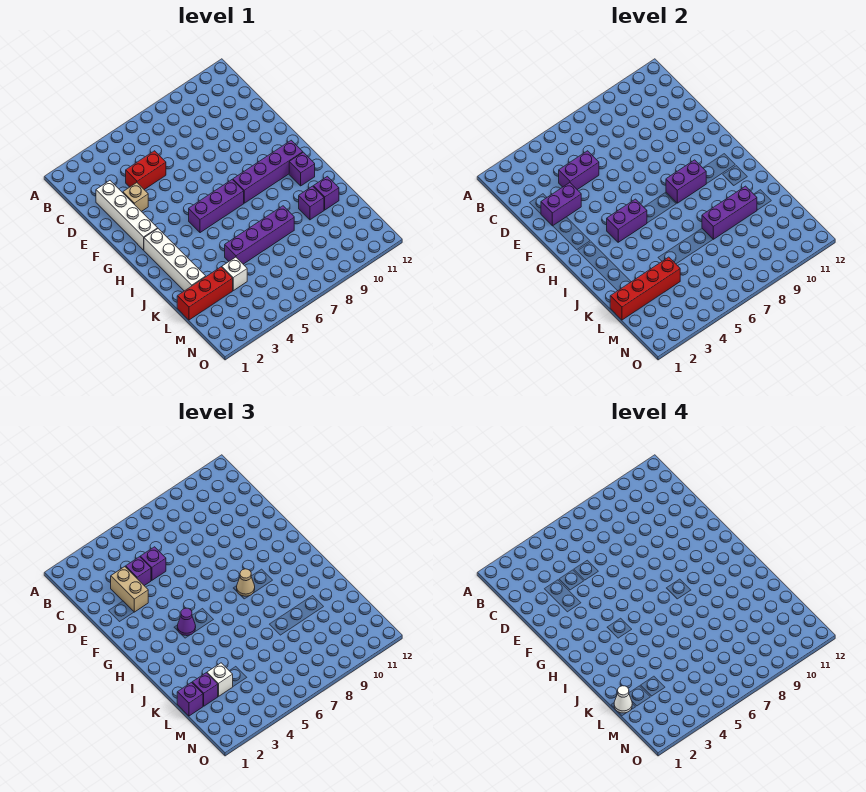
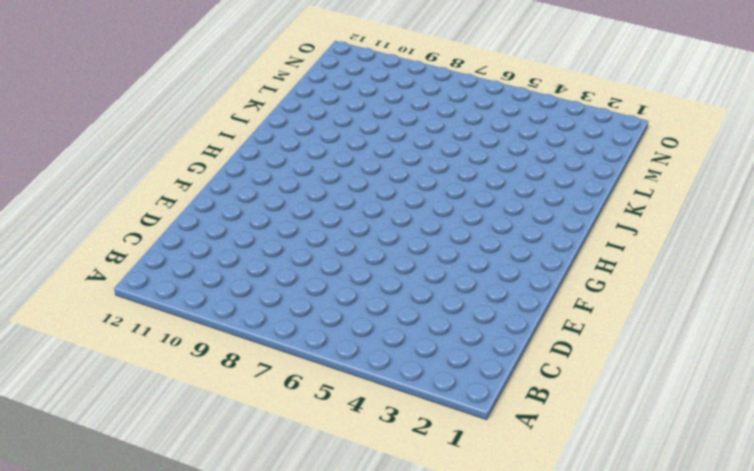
none -> white brick D2:G2 level 1
none -> red brick D4:D5 level 1
none -> tan brick E3 level 1

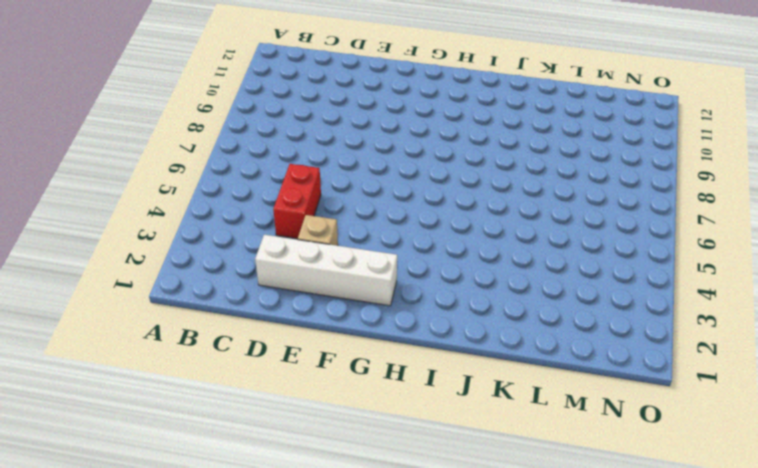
none -> white brick H2:K2 level 1
none -> purple brick H5:H7 level 1
none -> purple brick H8:H11 level 1

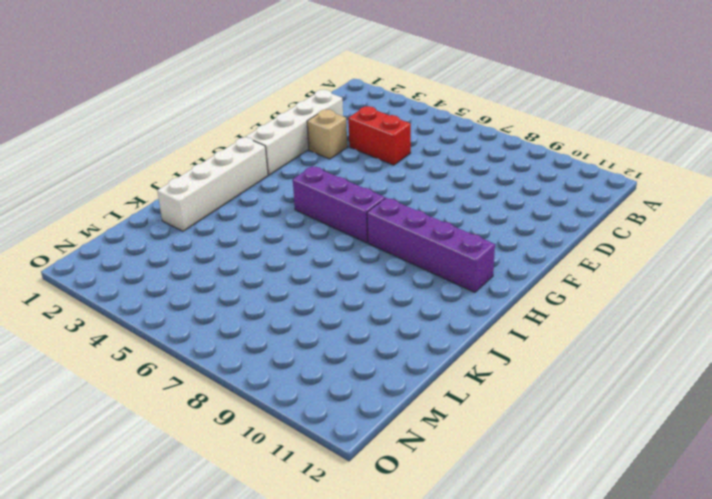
none -> purple brick I11 level 1
none -> purple brick K5:K8 level 1
none -> purple brick K10 level 1

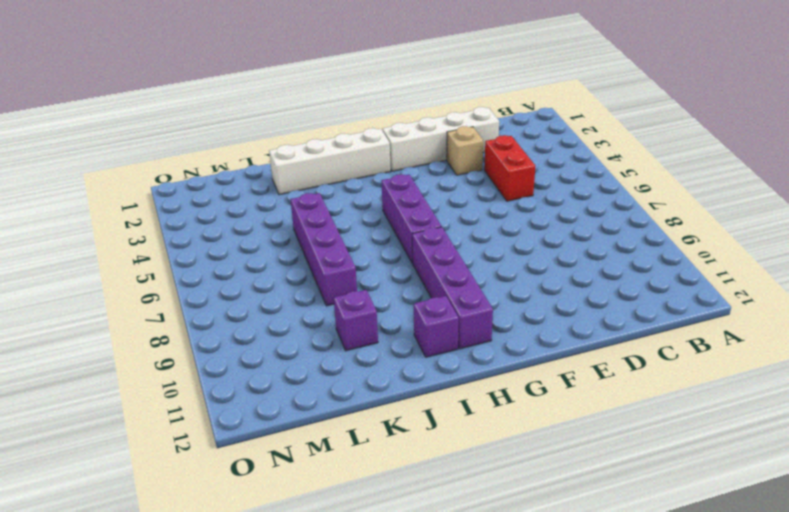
none -> purple brick K11 level 1
none -> red brick L1:L3 level 1
none -> white brick L4 level 1

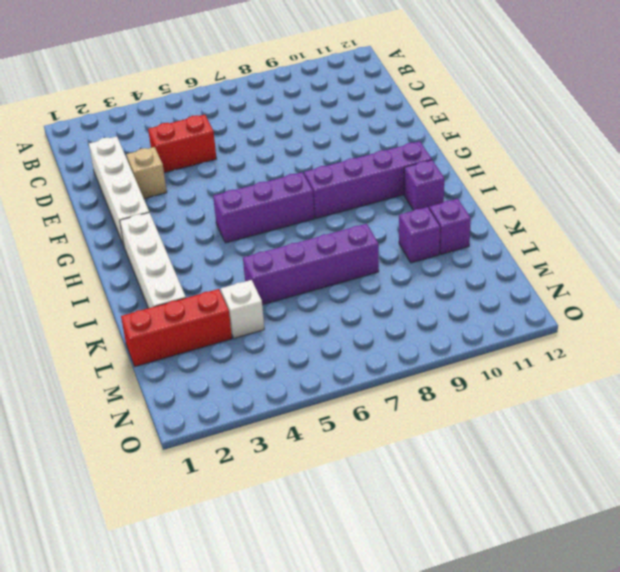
none -> purple brick D4:D5 level 2
none -> purple brick E2:E3 level 2
none -> purple brick H4:H5 level 2

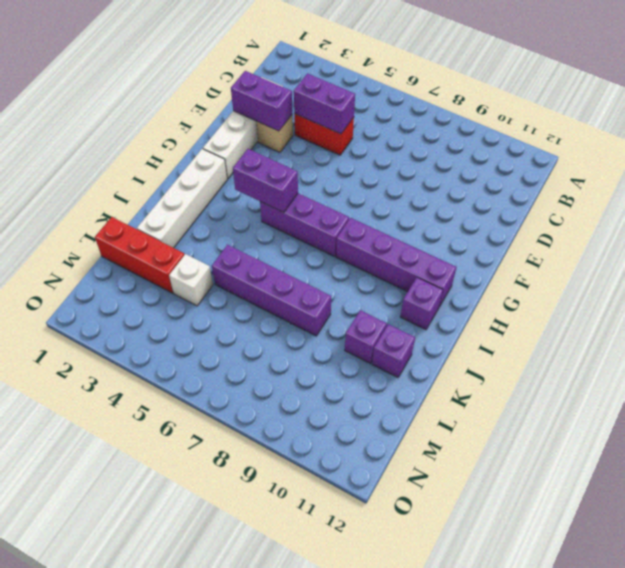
none -> purple brick H8:H9 level 2
none -> purple brick K8:K10 level 2
none -> red brick L1:L4 level 2

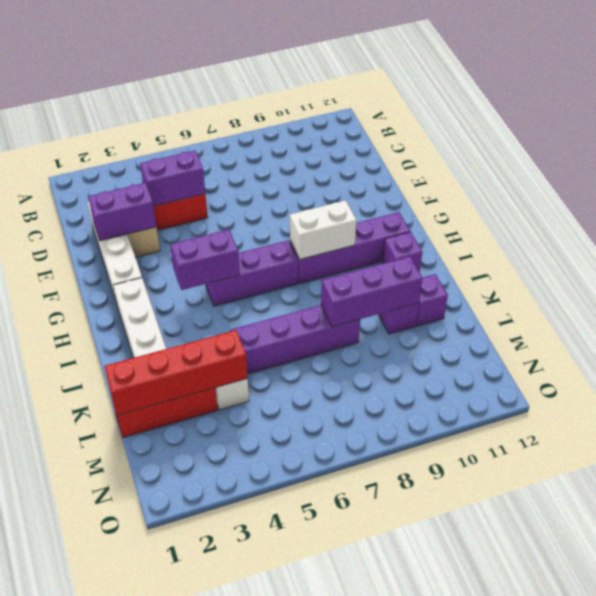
white brick H8:H9 level 2 -> purple brick H8:H9 level 2
none -> tan brick D3:E3 level 3
none -> purple brick D4 level 3
none -> purple brick D5 level 3

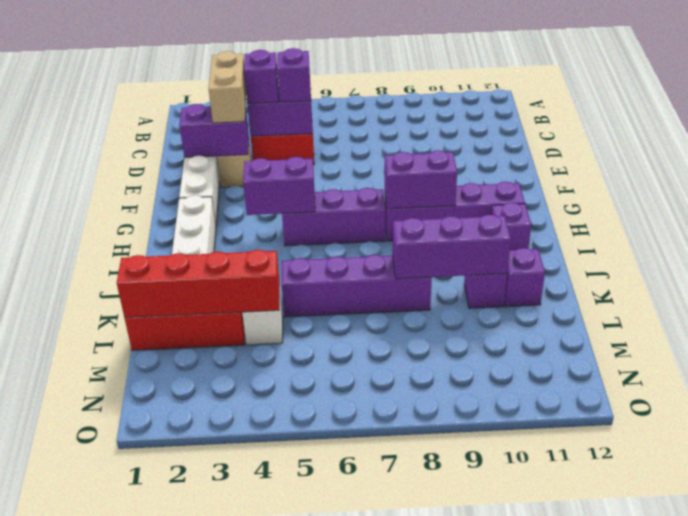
none -> purple cone H4 level 3
none -> tan cone H8 level 3
none -> purple brick L1 level 3

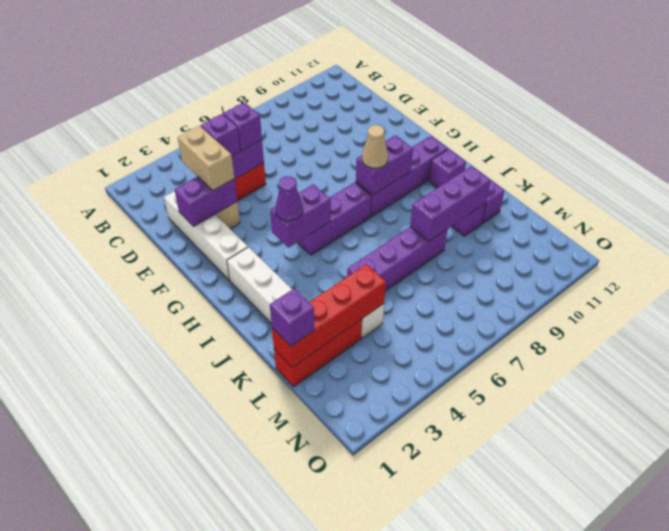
none -> purple brick L2 level 3
none -> white brick L3 level 3
none -> white cone L1 level 4

